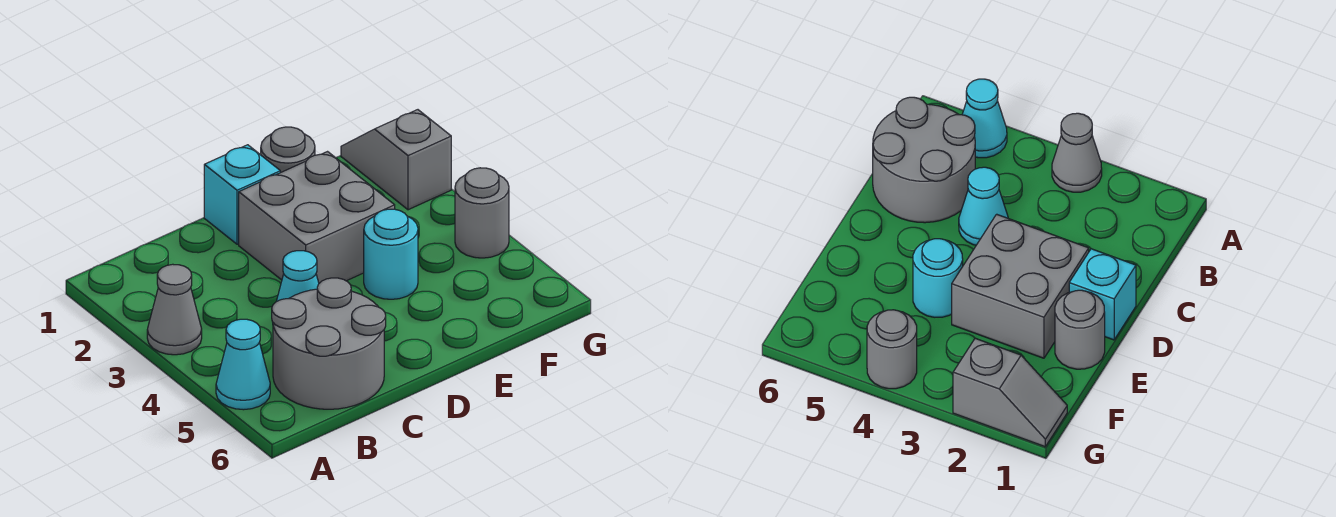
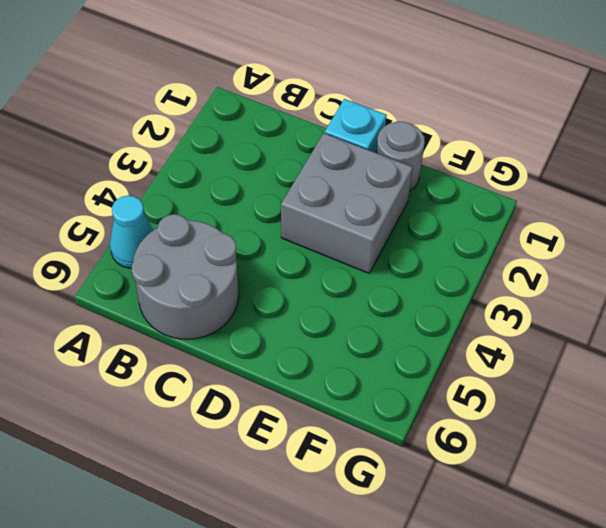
none -> grey cone A3 level 1
none -> cyan cone C4 level 1

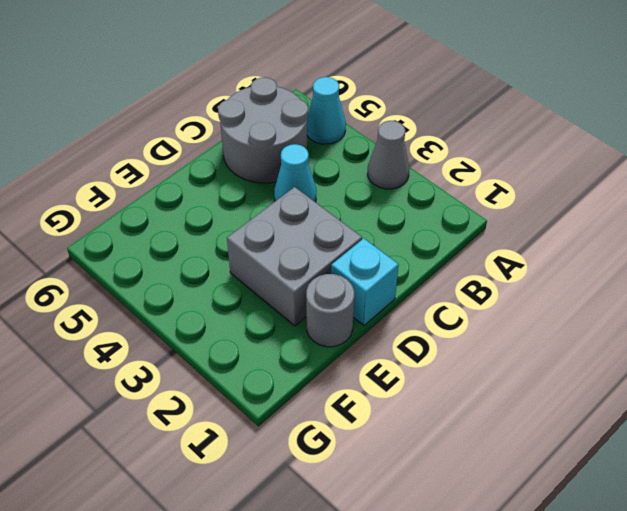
none -> cyan round brick E4 level 1
none -> grey slope G1:G2 level 1 top 2

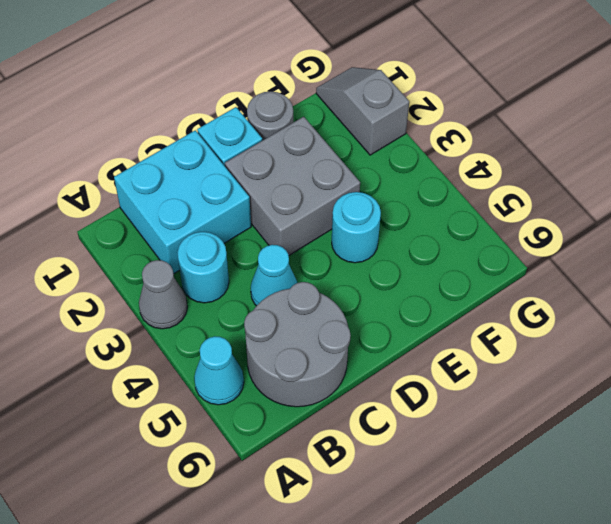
cyan brick B1:C2 level 1 -> none
cyan round brick B3 level 1 -> none
none -> grey round brick G4 level 1

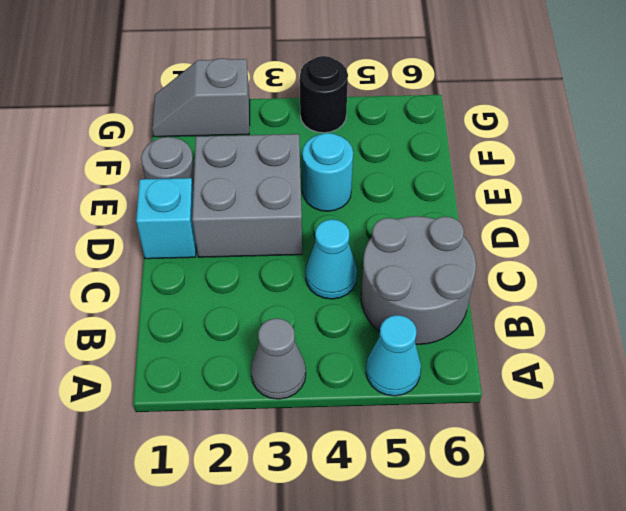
black round brick G4 level 1 -> grey round brick G4 level 1

